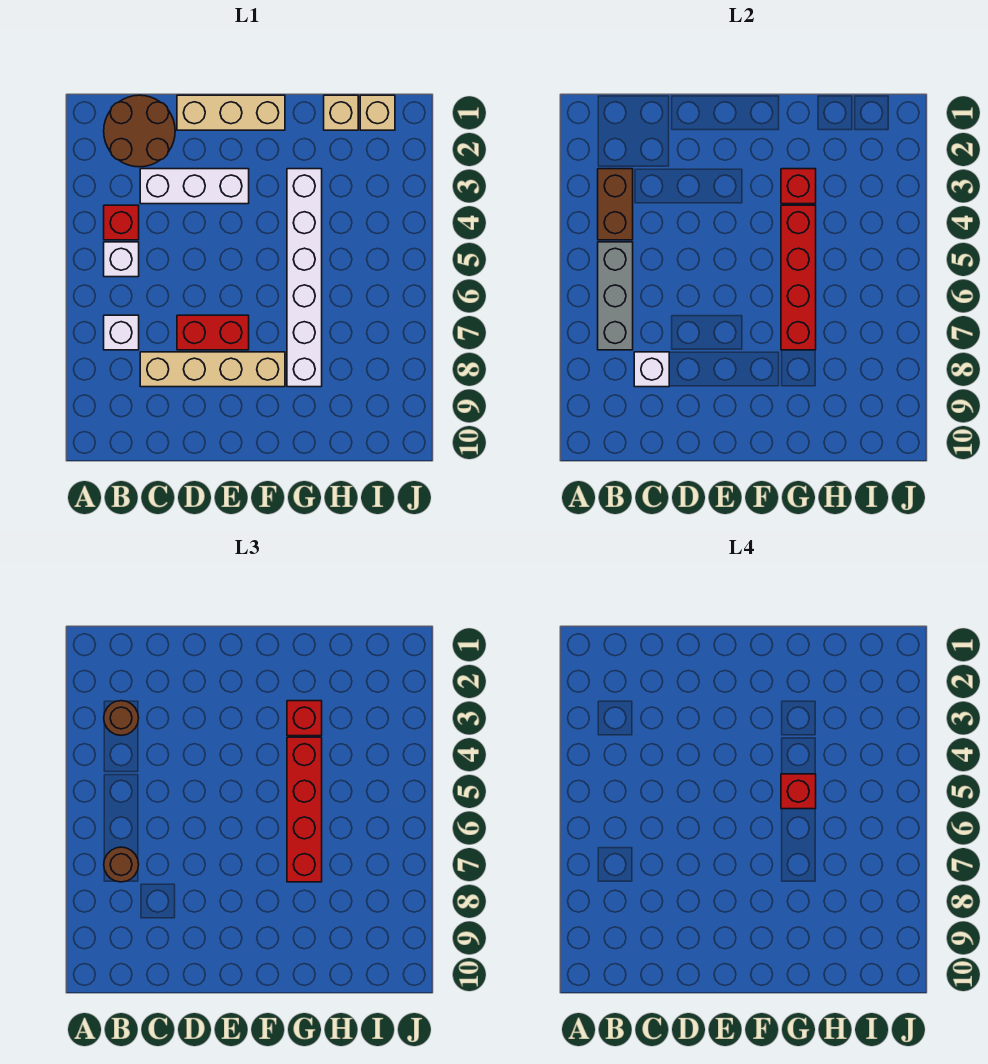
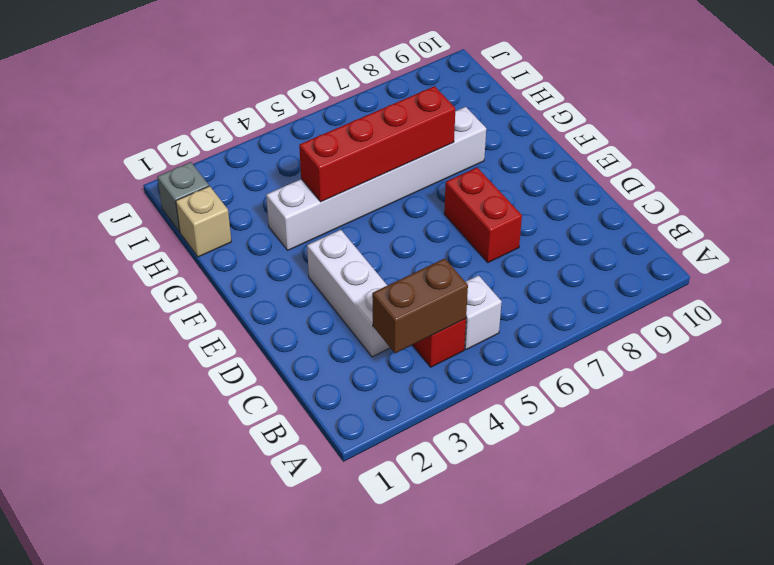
grey brick I1 level 1 -> tan brick I1 level 1
none -> brown round brick B1:C2 level 1
none -> white brick B7 level 1
none -> tan brick C8:F8 level 1

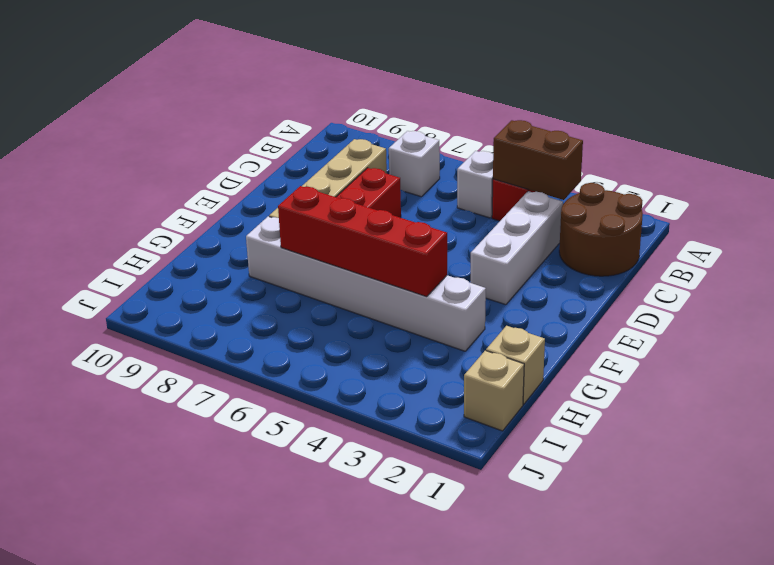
none -> tan brick D1:F1 level 1
none -> grey brick B5:B7 level 2
none -> white brick C8 level 2

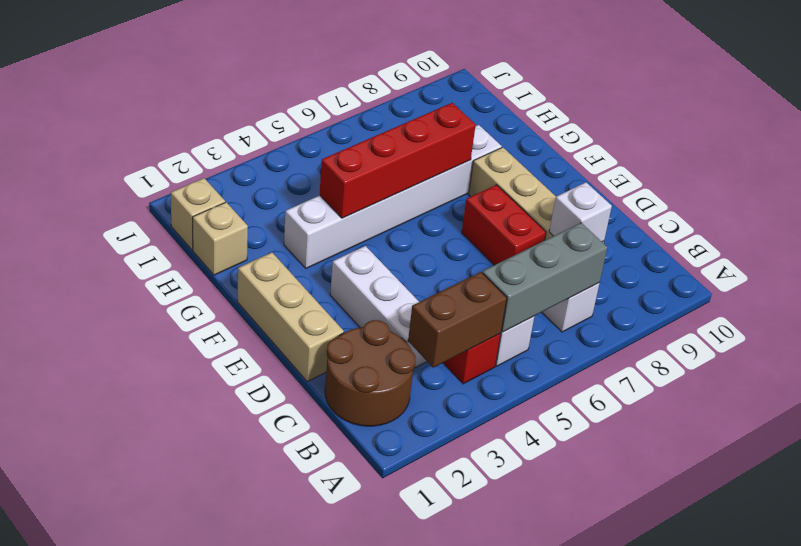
none -> red brick G3 level 2
none -> brown round brick B3 level 3
none -> brown round brick B7 level 3

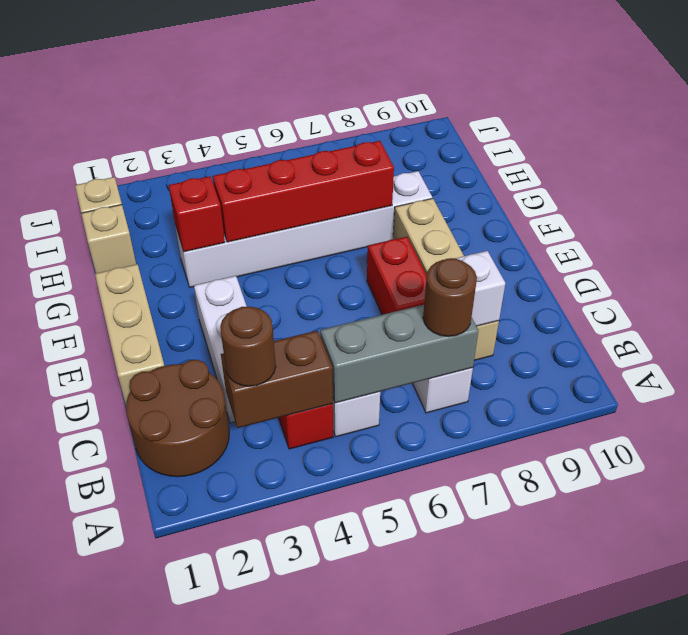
none -> red brick G3 level 3
none -> red brick G4:G7 level 3
none -> red brick G5 level 4

